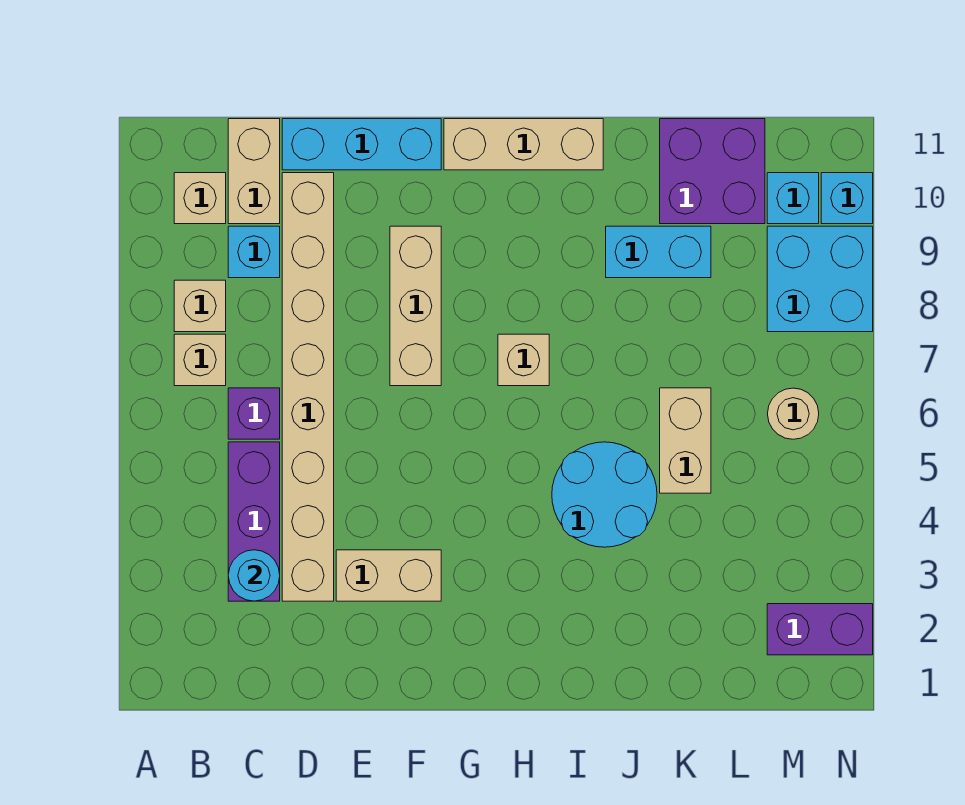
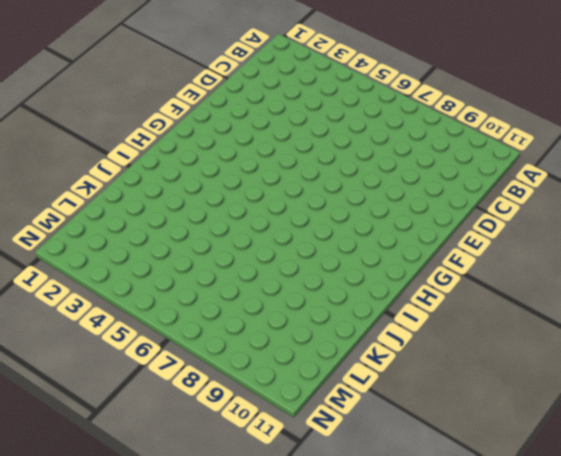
none -> tan brick B7 level 1
none -> tan brick B8 level 1
none -> tan brick B10 level 1

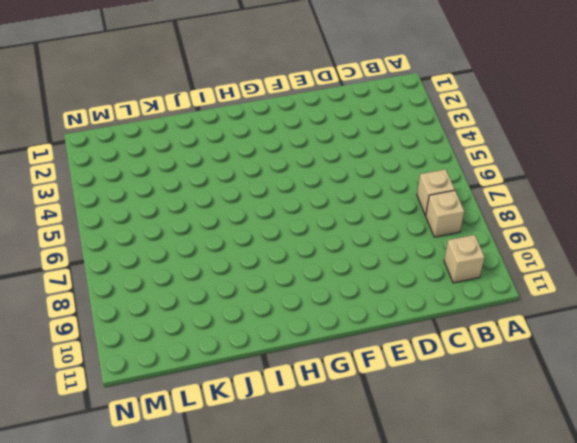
none -> purple brick C3:C5 level 1
none -> purple brick C6 level 1
none -> cyan brick C9 level 1

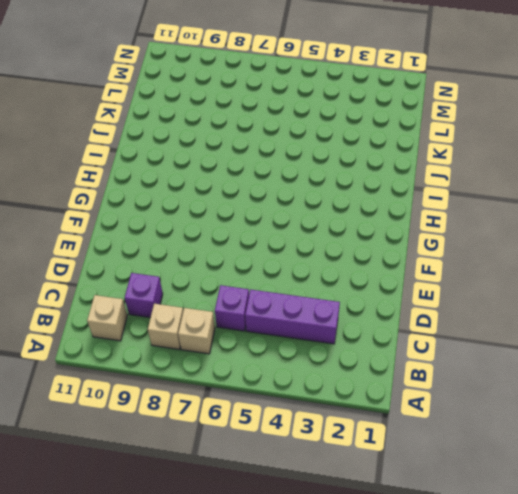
purple brick C9 level 1 -> cyan brick C9 level 1
none -> tan brick C10:C11 level 1
none -> tan brick D3:D10 level 1
none -> cyan brick D11:F11 level 1

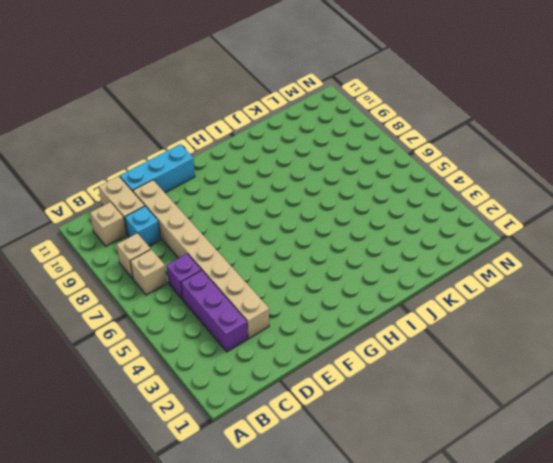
none -> tan brick E3:F3 level 1
none -> tan brick F7:F9 level 1
none -> tan brick G11:I11 level 1

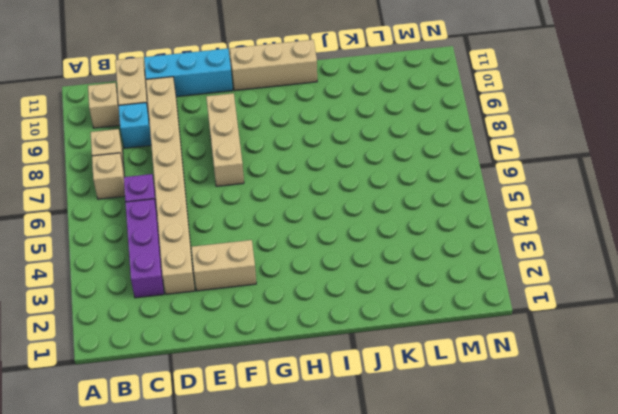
none -> tan brick H7 level 1
none -> cyan round brick I4:J5 level 1
none -> cyan brick J9:K9 level 1

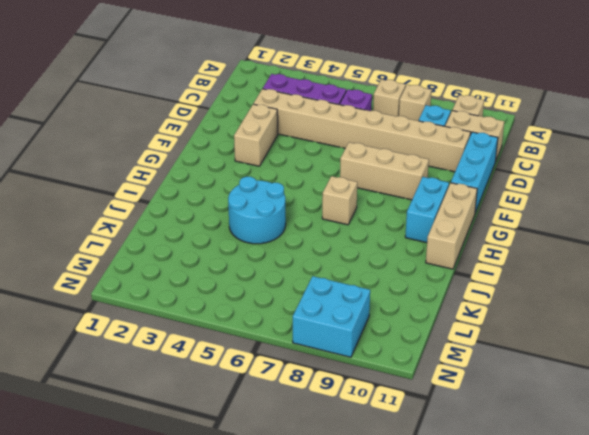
cyan brick G10:H10 level 1 -> cyan brick J9:K9 level 1
none -> tan brick K5:K6 level 1
none -> purple brick K10:L11 level 1
none -> purple brick M2:N2 level 1

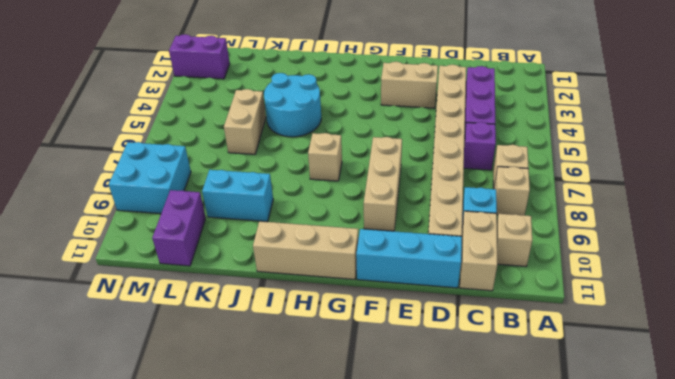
purple brick L10:L11 level 1 -> purple brick K10:L11 level 1
none -> tan round brick M6 level 1
none -> cyan brick M10 level 1
none -> cyan brick N10 level 1

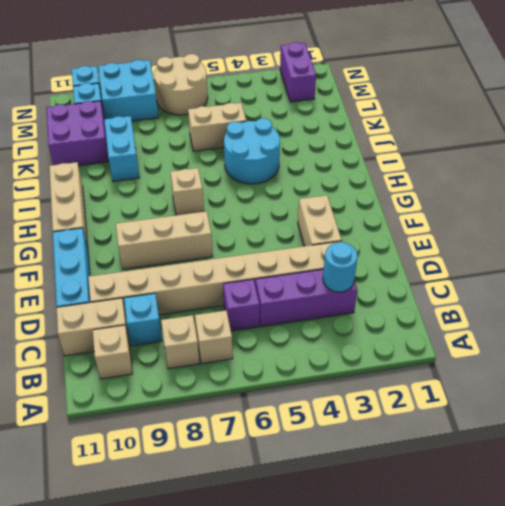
tan round brick M6:N7 level 1 -> tan round brick M6 level 1

